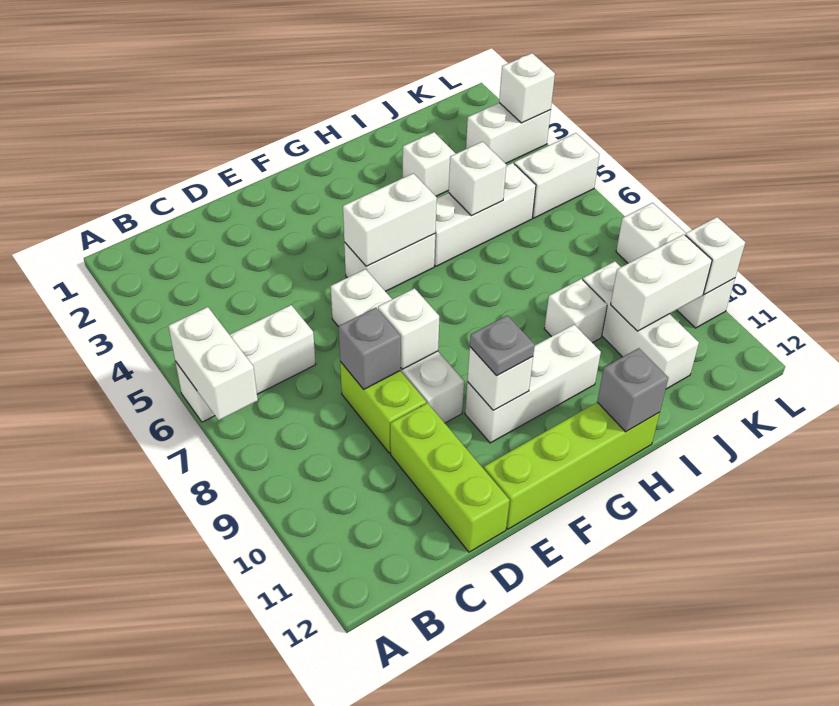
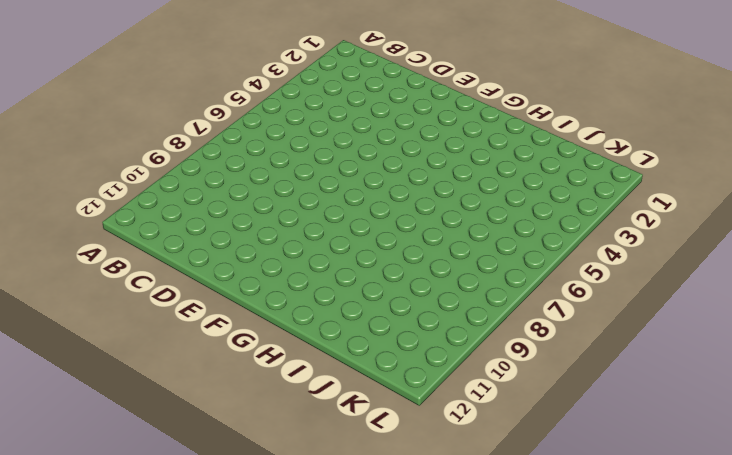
none -> white brick A6:C6 level 1
none -> lime brick D8:D9 level 1
none -> lime brick D10:D12 level 1

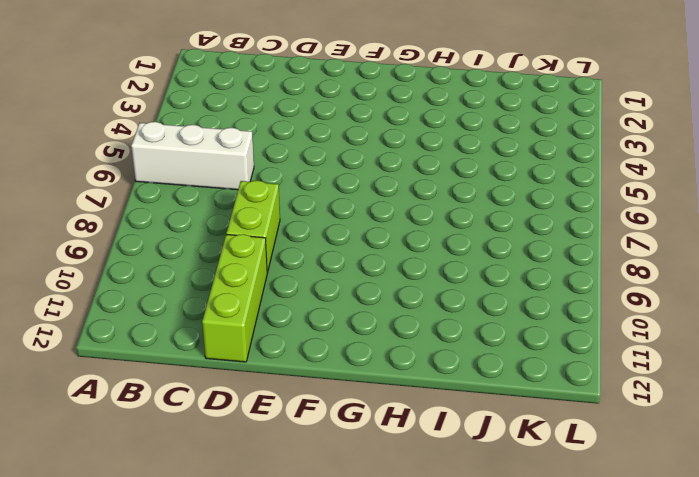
none -> white brick E6:E9 level 1
none -> lime brick E12:H12 level 1
none -> white brick F5:G5 level 1

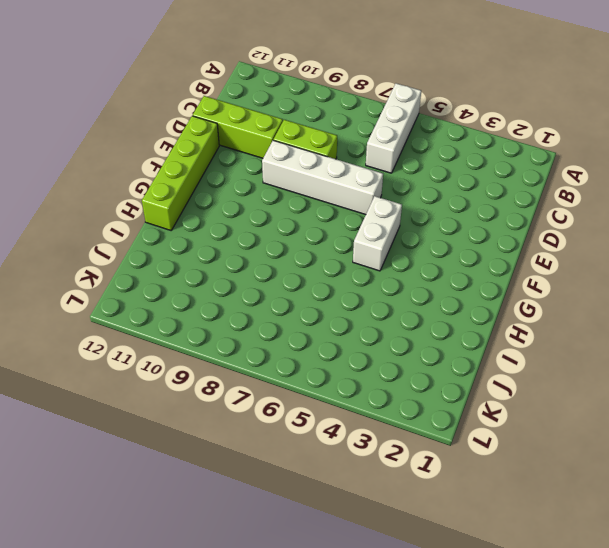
none -> white brick F10:H10 level 1
none -> white brick H5:J5 level 1
none -> white brick I3 level 1

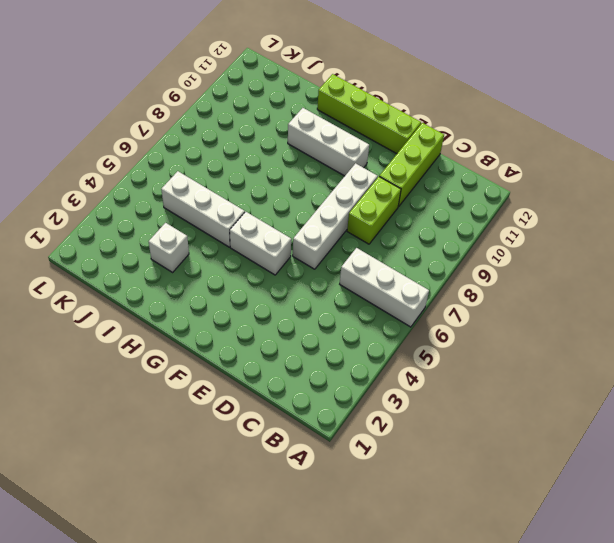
none -> white brick I9 level 1
none -> white brick J9:J11 level 1
none -> white brick K3:L3 level 1

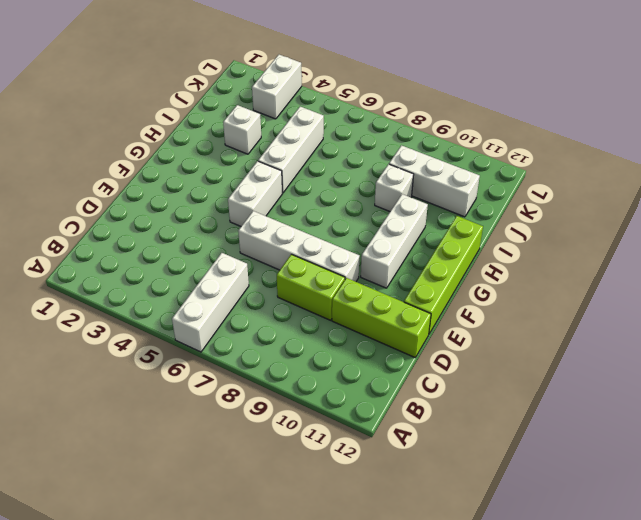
none -> white brick K5:L5 level 1
none -> white brick L8:L10 level 1
none -> white brick A6:A7 level 2

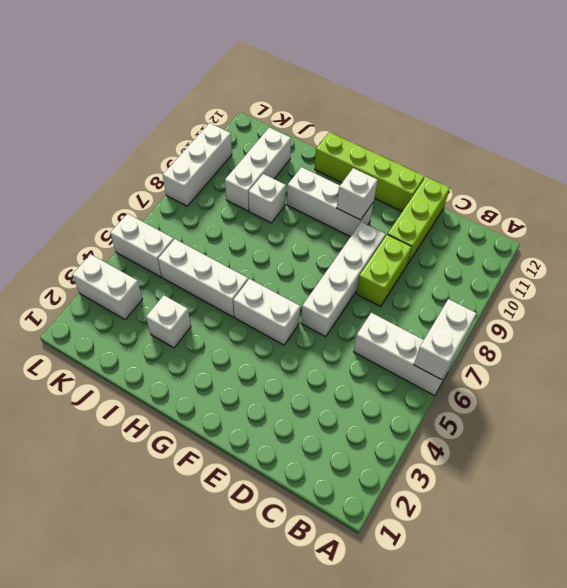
none -> grey brick D8 level 2
none -> white brick E8 level 2
none -> white brick F5:G5 level 2

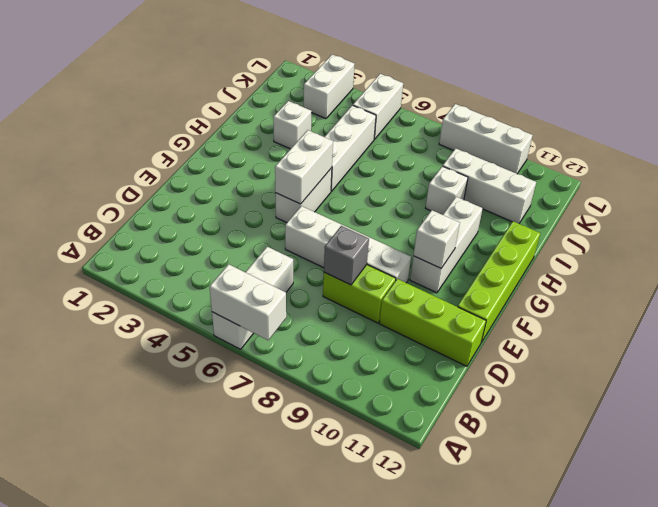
none -> white brick E8 level 2
none -> grey brick H12 level 2
none -> white brick I5 level 2

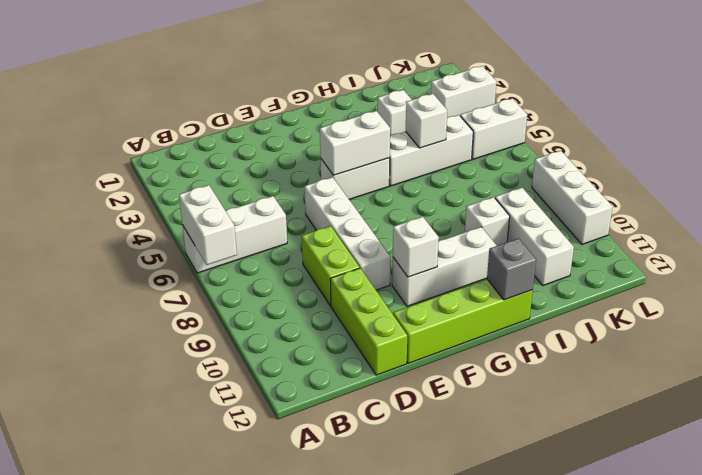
none -> grey brick D8 level 2
none -> white brick E8 level 2
none -> white brick J10:K10 level 2

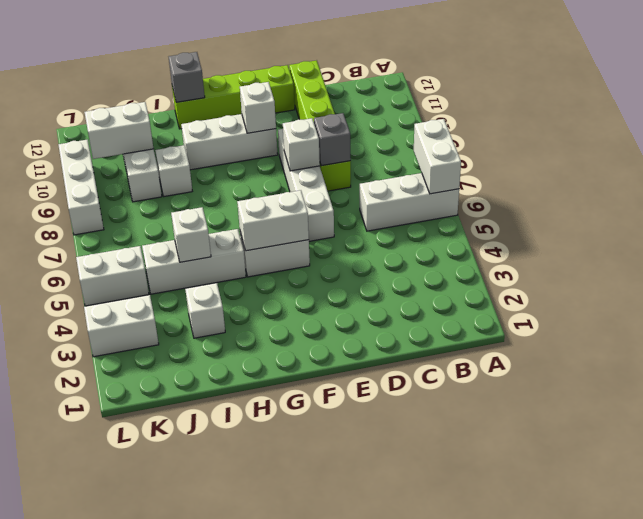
none -> white brick L3 level 2
none -> white brick L10 level 2
none -> grey plate F10 level 3

